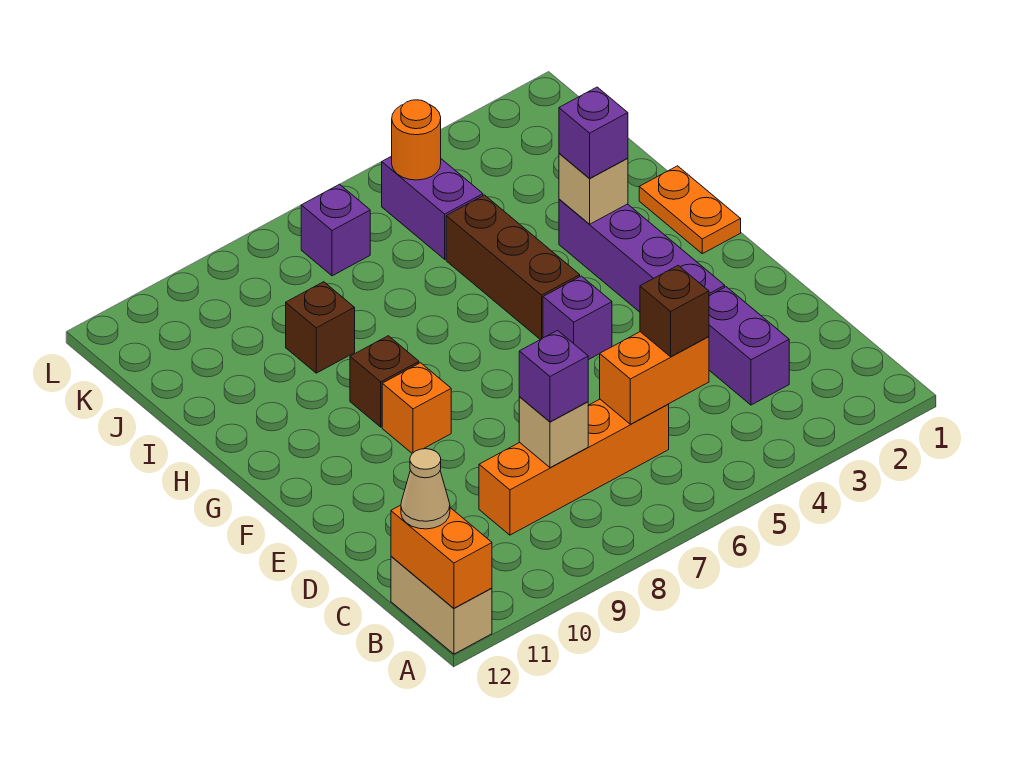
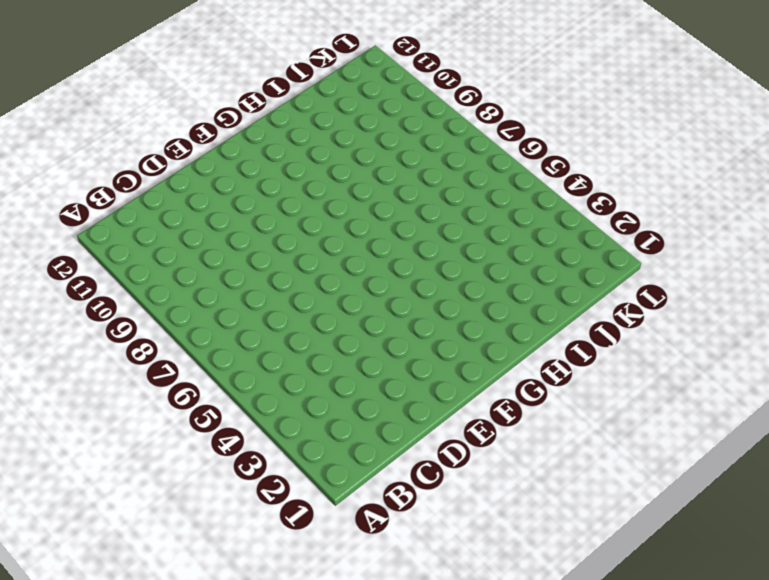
none -> tan brick A12:B12 level 1
none -> purple brick C3:D3 level 1
none -> orange brick C6:C9 level 1

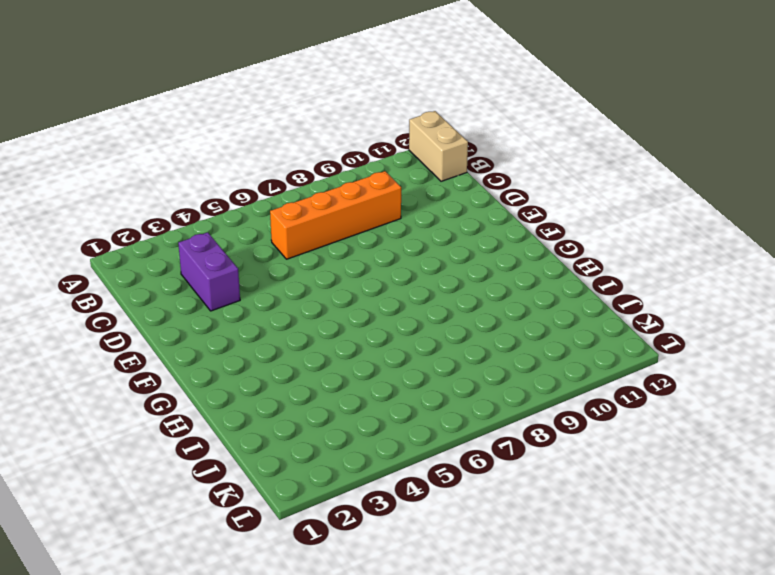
none -> purple brick E3:H3 level 1
none -> purple brick F5 level 1
none -> orange brick F9 level 1

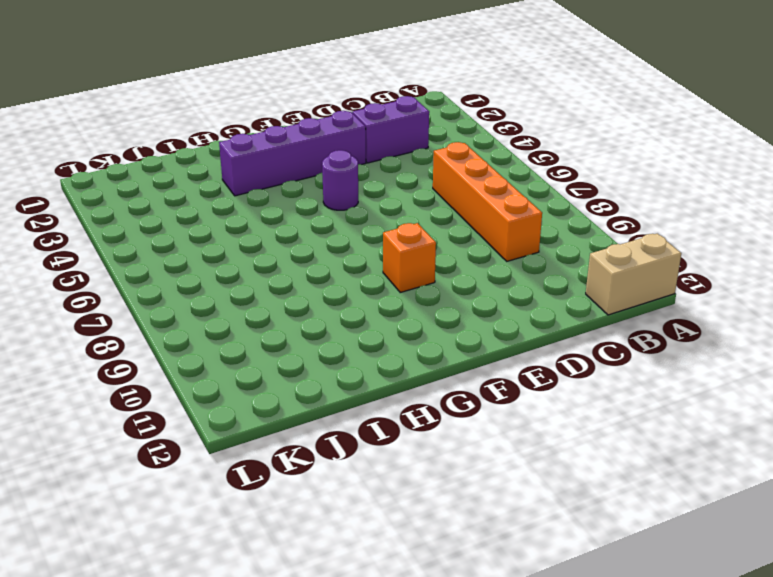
purple round brick F5 level 1 -> purple brick F5 level 1
none -> orange plate G1:H1 level 1
none -> brown brick G5:I5 level 1
none -> brown brick G9 level 1

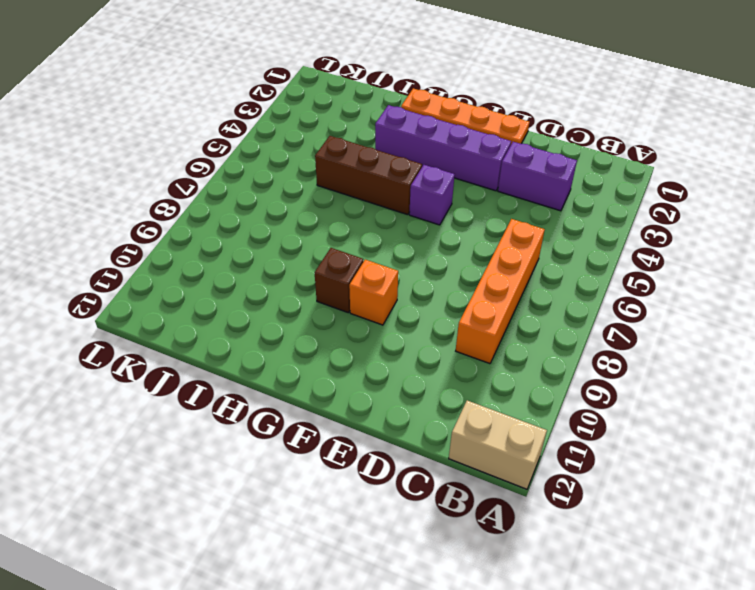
orange plate E1:H1 level 1 -> orange plate G1:H1 level 1
none -> brown brick I9 level 1
none -> purple brick J5:K5 level 1
none -> purple brick K7 level 1

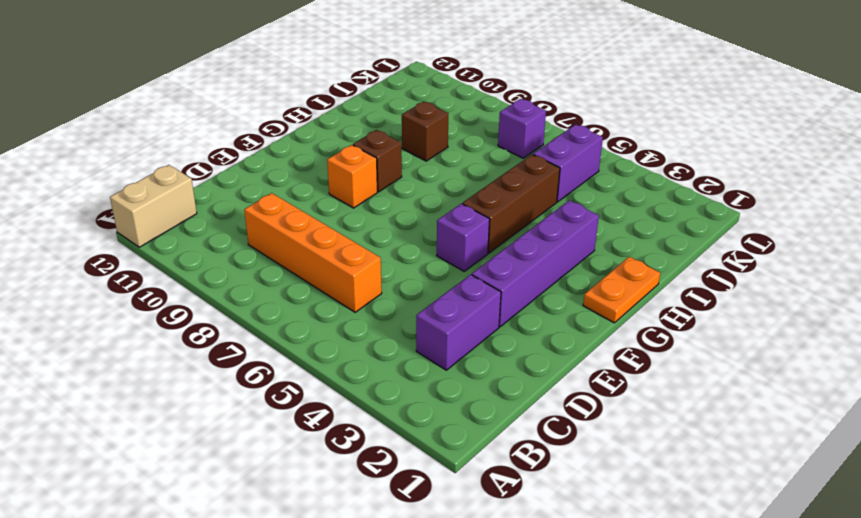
none -> orange brick A12:B12 level 2
none -> orange brick C5:C6 level 2
none -> tan brick C8 level 2

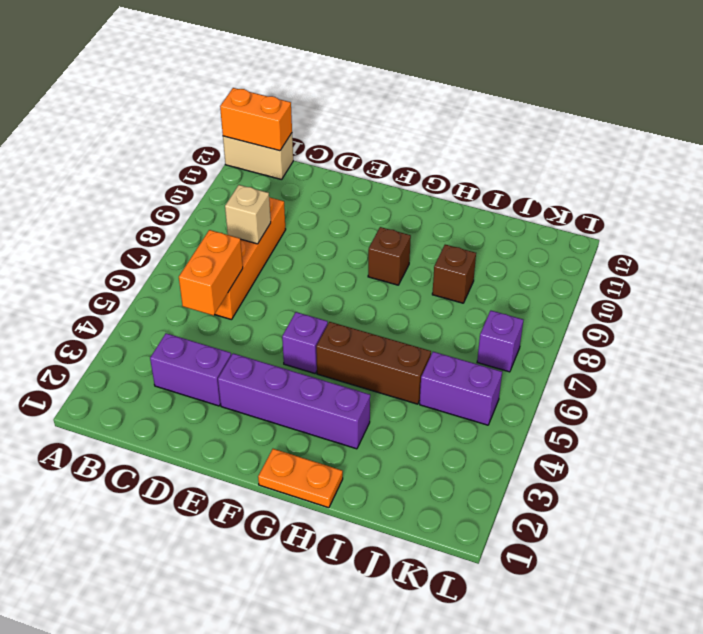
none -> orange brick F9 level 1
none -> tan brick H3 level 2
none -> orange round brick K5 level 2

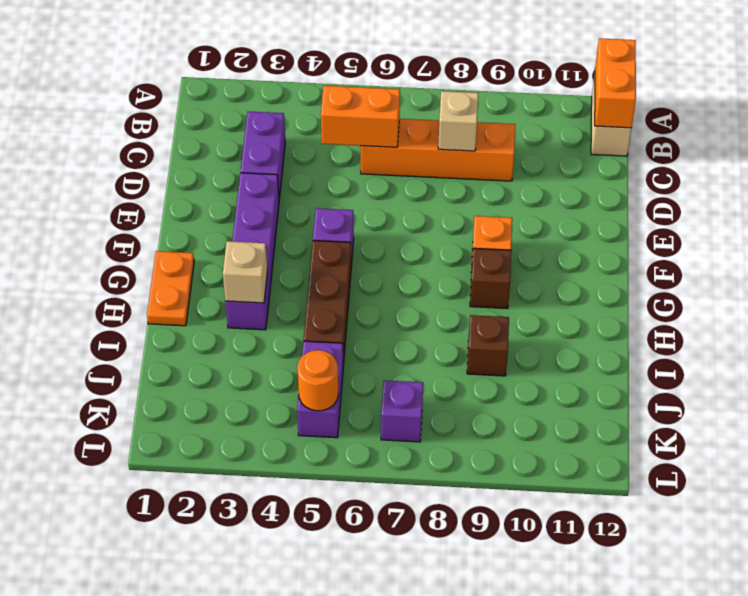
none -> tan cone B12 level 3
none -> brown brick C5 level 3
none -> purple brick C8 level 3

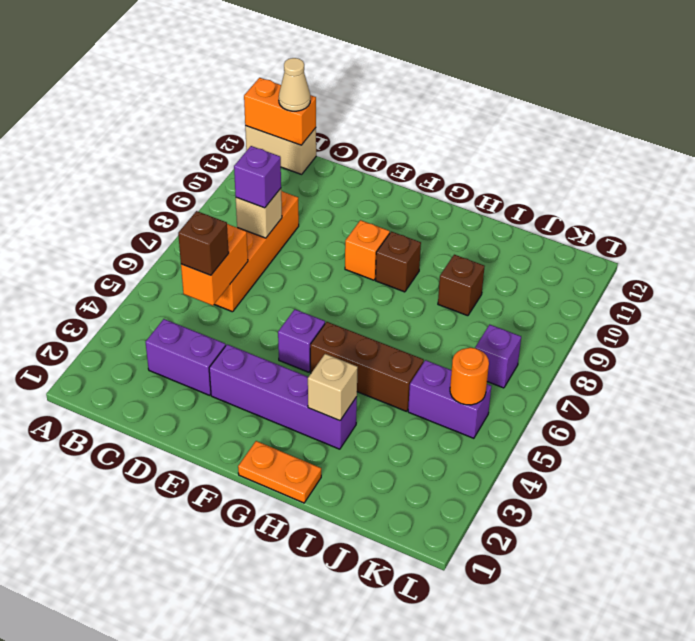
none -> purple brick H3 level 3

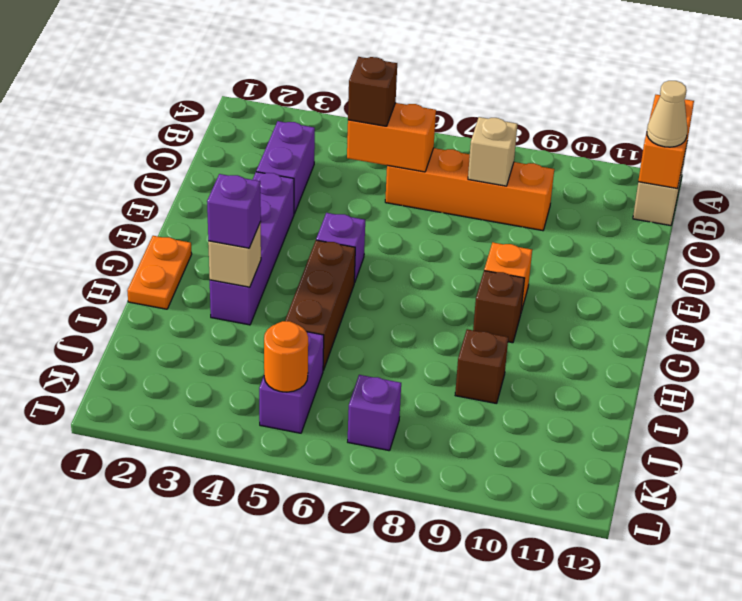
none -> purple brick C8 level 3

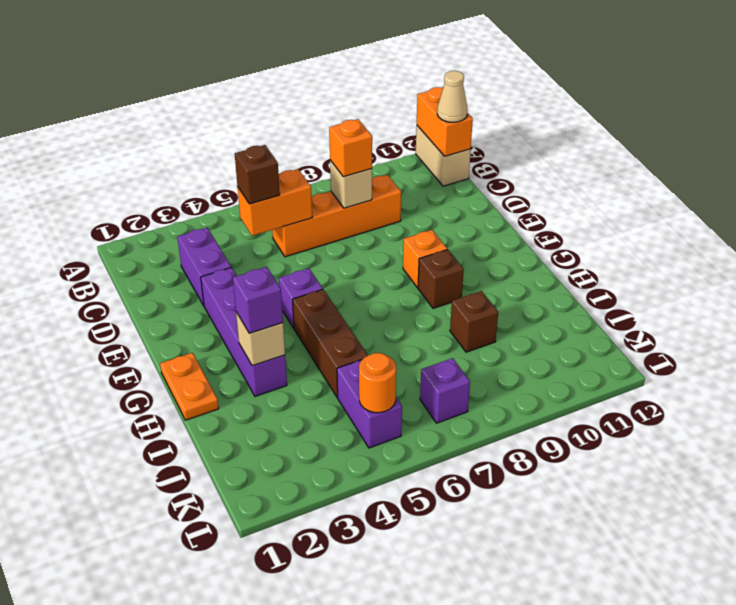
orange brick C8 level 3 -> purple brick C8 level 3

